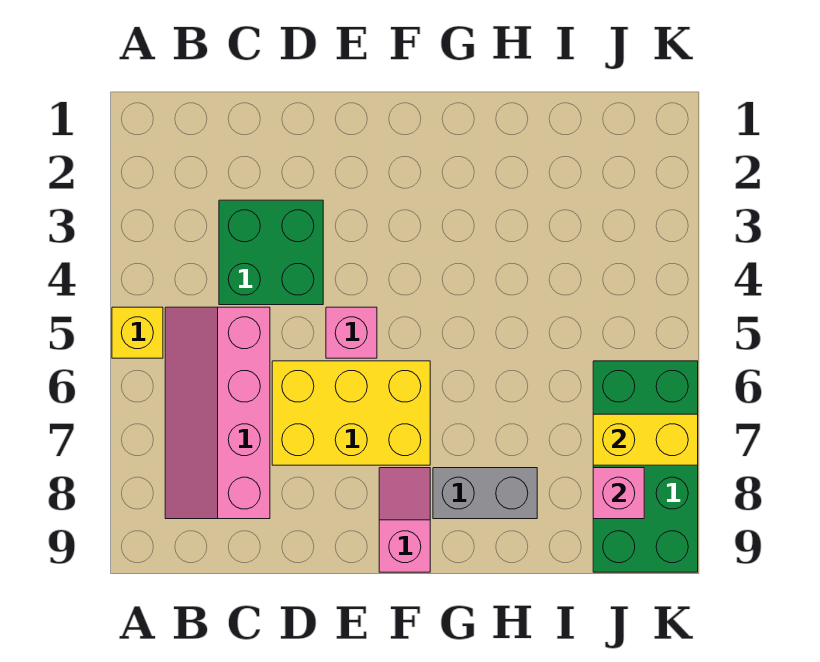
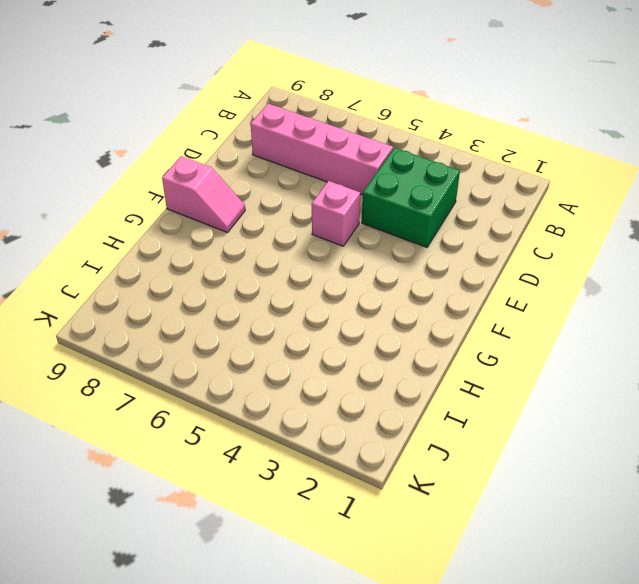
none -> yellow brick A5 level 1
none -> yellow brick D6:F7 level 1

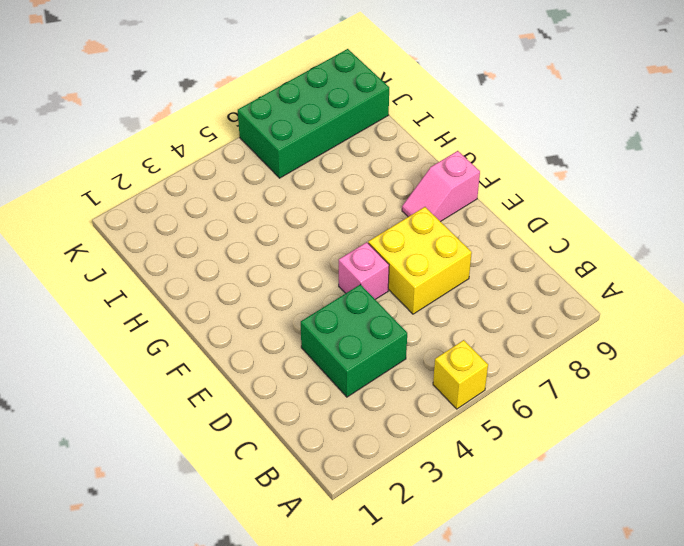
yellow brick D6:E7 level 1 -> yellow brick D6:F7 level 1
none -> pink slope B5:C8 level 1 top C
none -> grey brick G8:H8 level 1

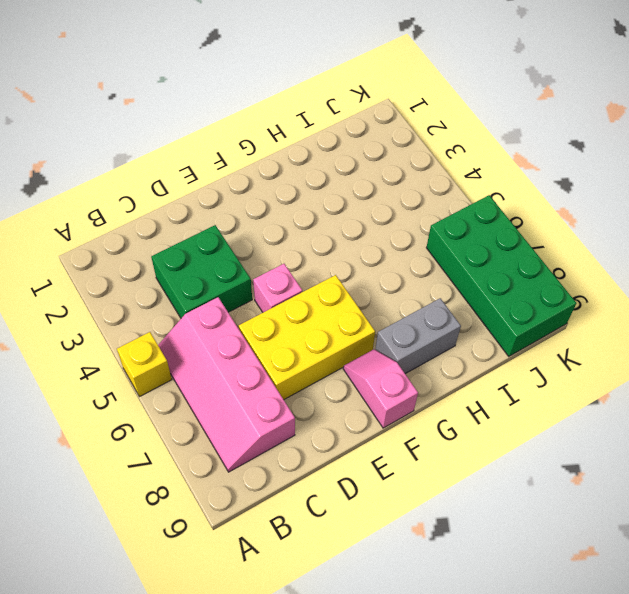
none -> yellow brick J7:K7 level 2
none -> pink brick J8 level 2

